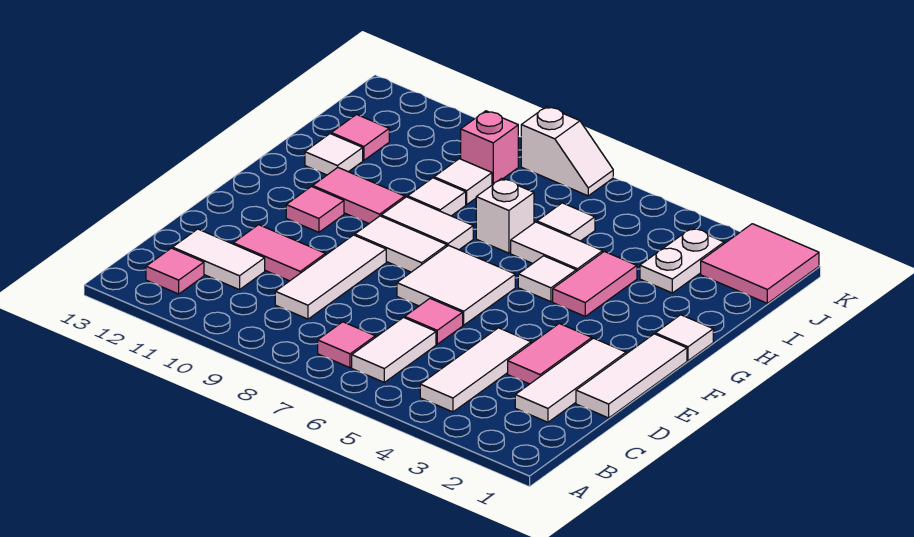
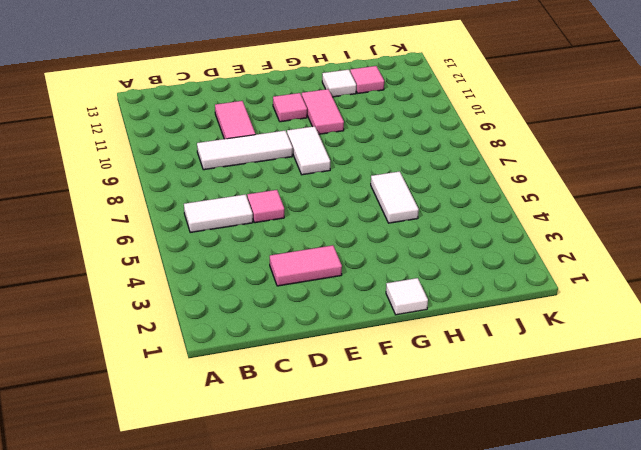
none -> white tile B4:D4 level 1
none -> pink tile B7 level 1
none -> pink tile B12 level 1
none -> white tile C2:E2 level 1

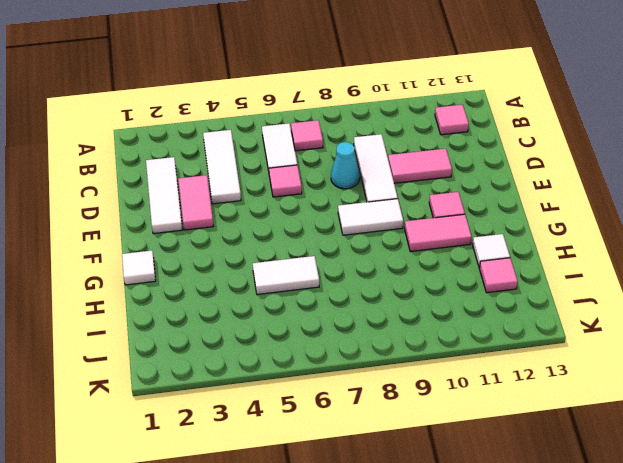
cyan cone D8 level 1 -> none
none -> white tile C11:C12 level 1
none -> white tile D1:F1 level 1
none -> white tile E6:F7 level 1
none -> pink tile G4:H4 level 1

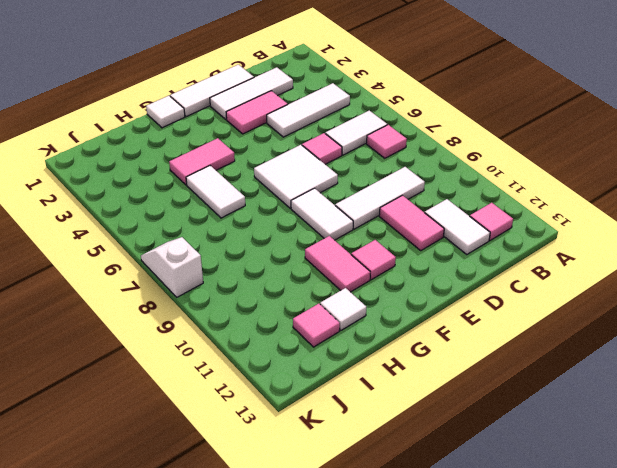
none -> white tile G5 level 1
none -> white tile G8:G9 level 1
none -> white brick H7 level 1
none -> white tile H9 level 1

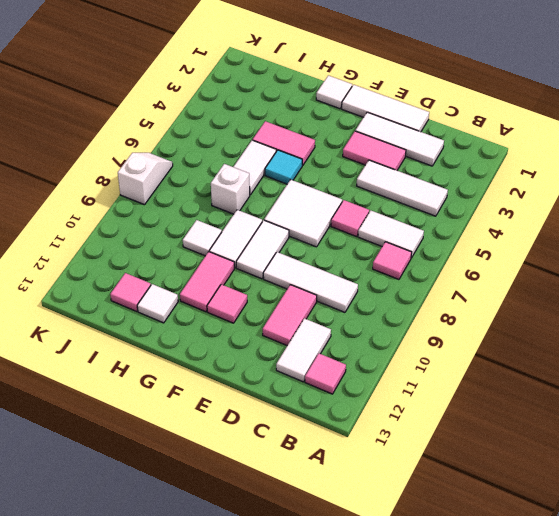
cyan tile G5 level 1 -> white tile G5 level 1
none -> white plate I3:J3 level 1
none -> white tile I6 level 1
none -> white tile I9 level 1
none -> pink tile J1:K2 level 1

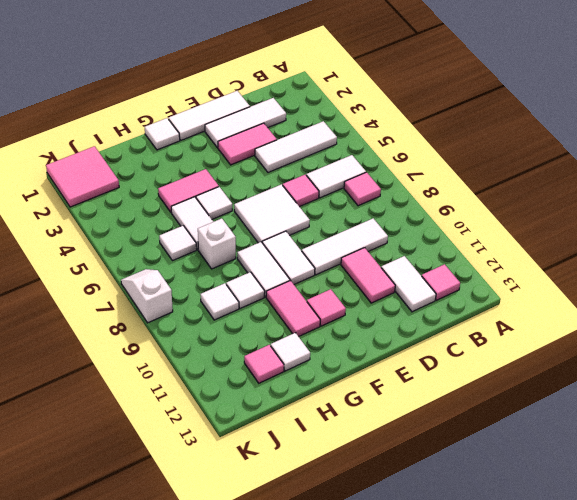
none -> white plate I3:J3 level 1
none -> pink brick J9 level 1

